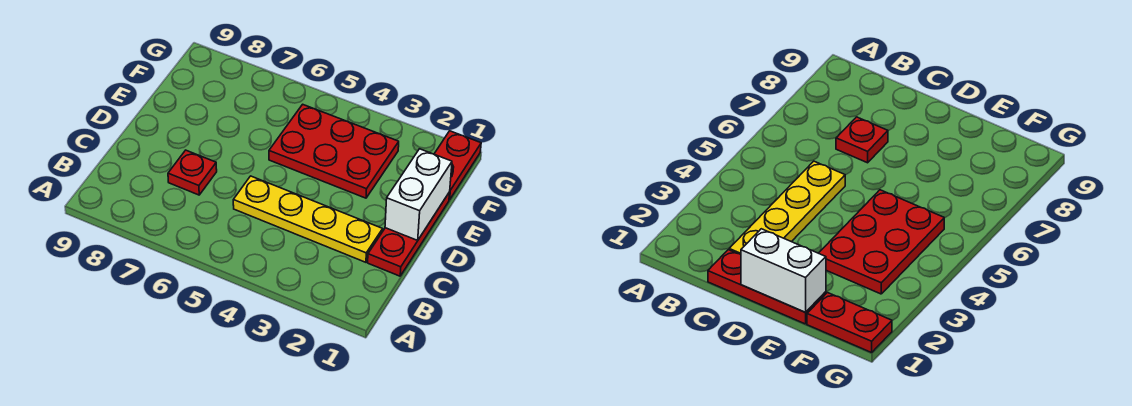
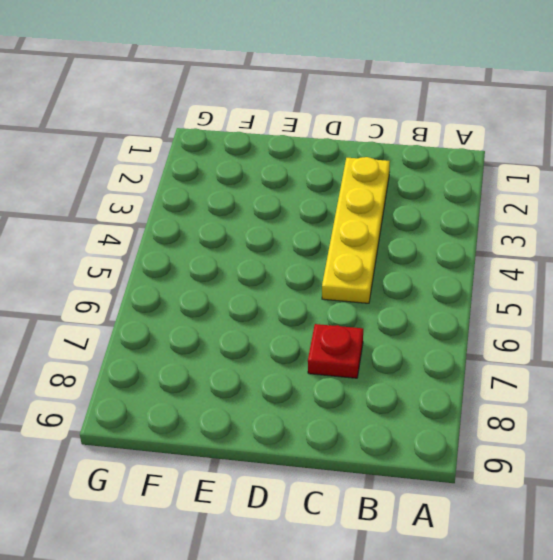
none -> red plate C1:E1 level 1
none -> red plate E3:F5 level 1

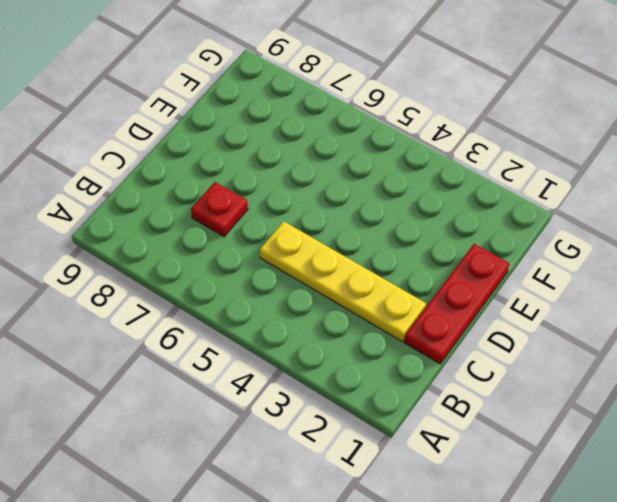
none -> red plate E3:F5 level 1
none -> red plate F1:G1 level 1

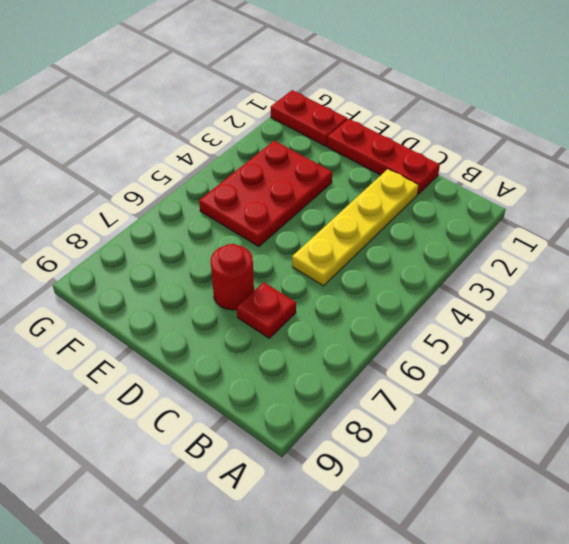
red round brick D7 level 1 -> none
none -> white brick D1:E1 level 2

